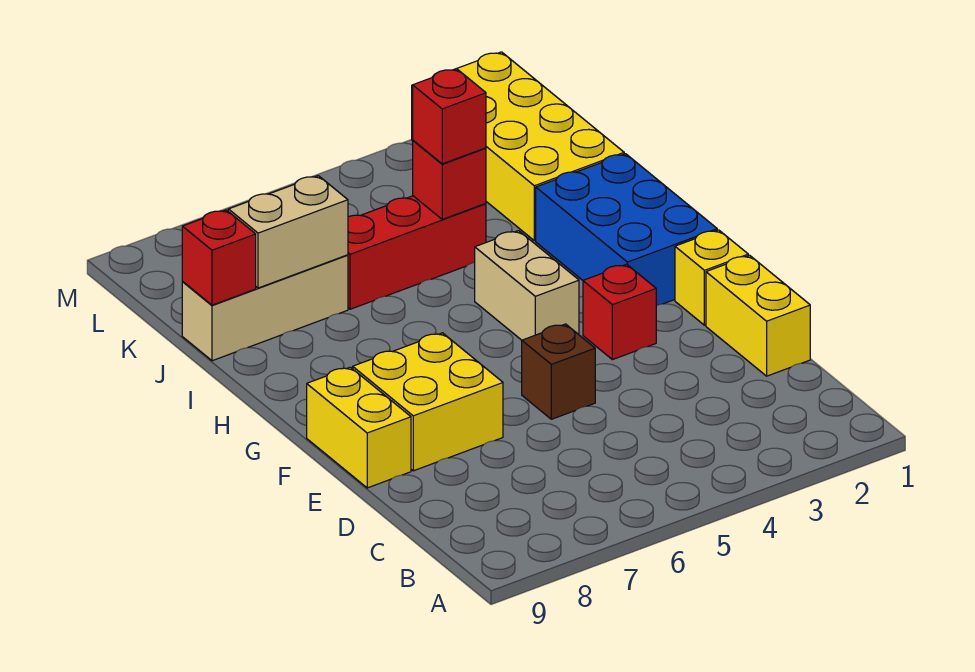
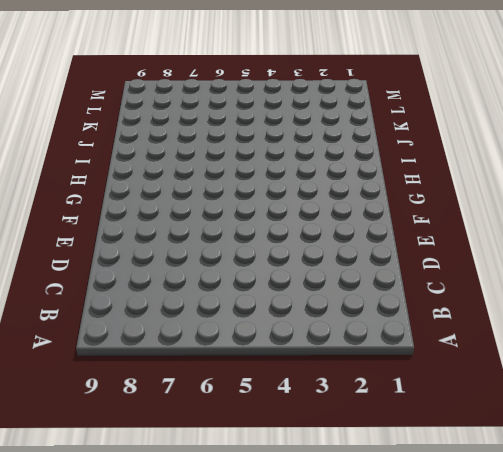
none -> yellow brick D1:E1 level 1
none -> brown brick E5 level 1
none -> yellow brick E7:F8 level 1

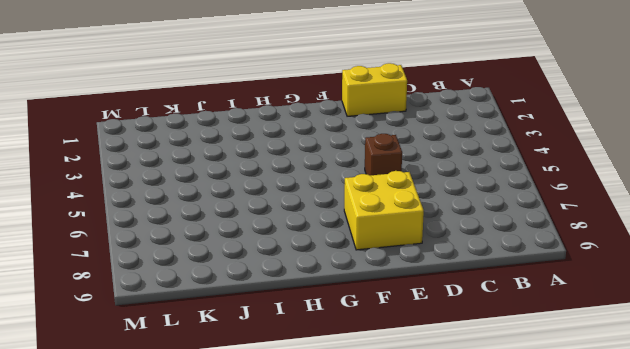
none -> yellow brick E9:F9 level 1
none -> yellow brick F1 level 1
none -> red brick F3 level 1

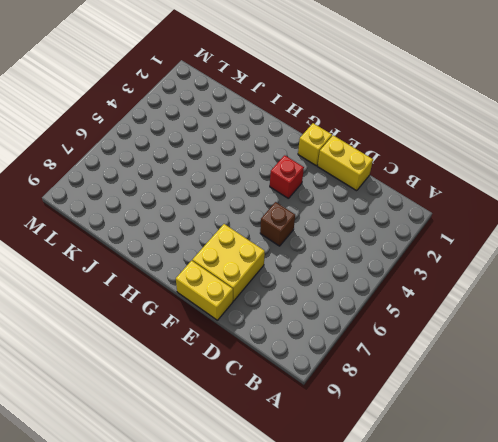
none -> blue brick G1:I2 level 1
none -> tan brick G4:H4 level 1
none -> yellow brick J1:M2 level 1

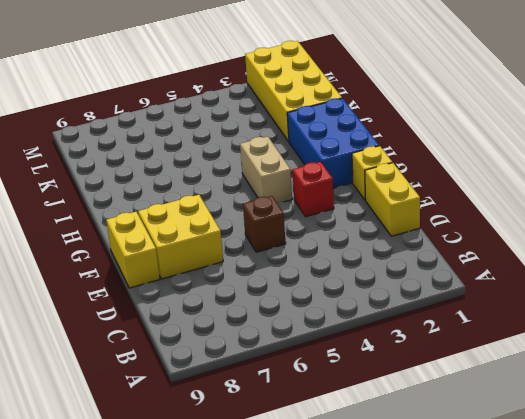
none -> red brick J4:J6 level 1
none -> tan brick J7:J9 level 1
none -> red brick J4 level 2

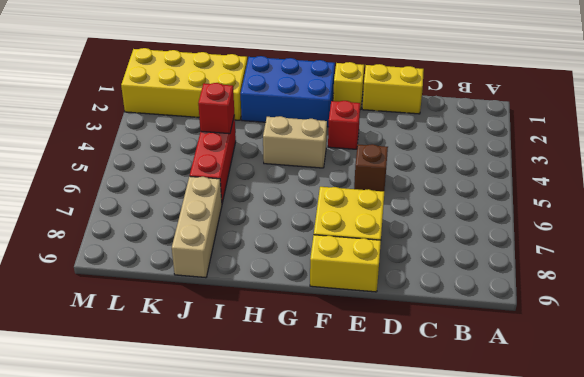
none -> tan brick J7:J8 level 2
none -> red brick J9 level 2
none -> red brick J4 level 3

